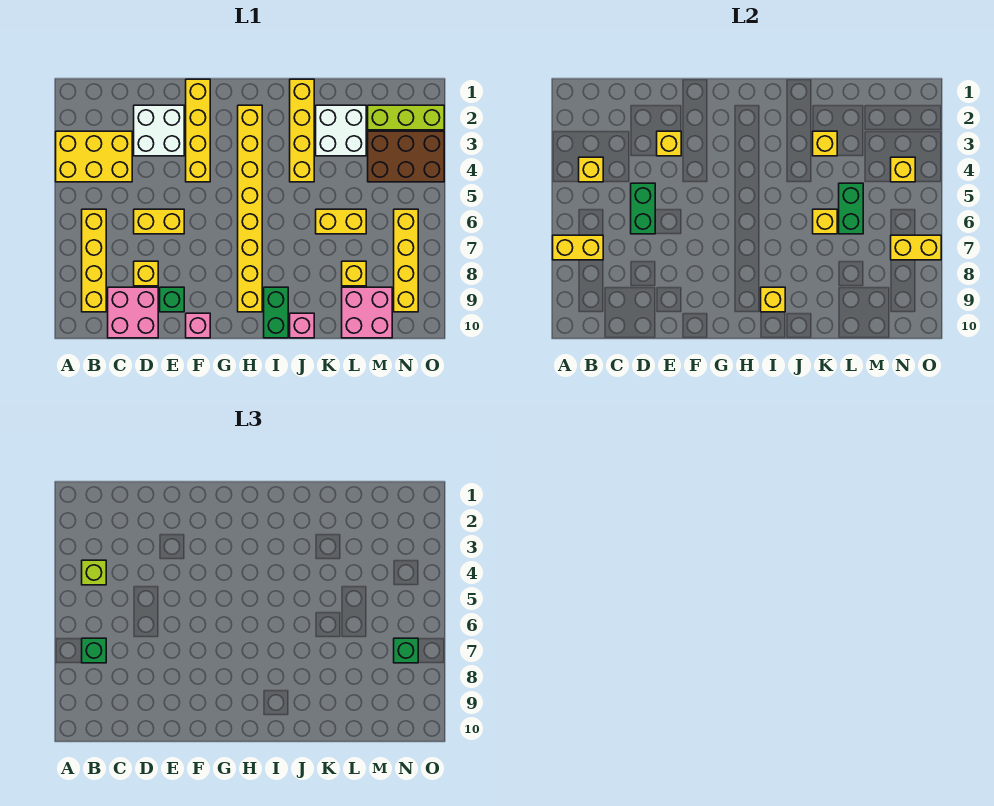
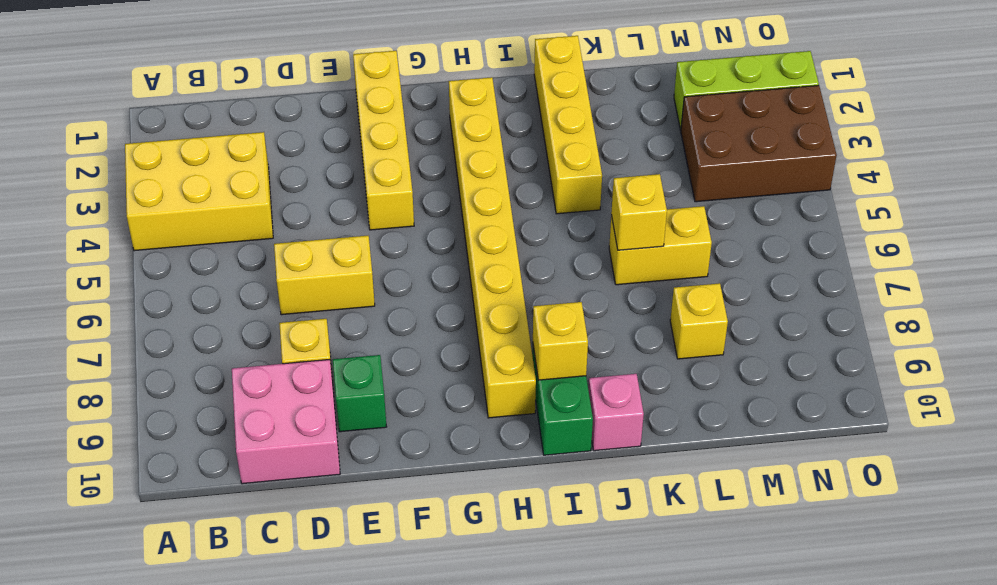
none -> yellow brick B6:B9 level 1
none -> white brick D2:E3 level 1
none -> pink brick F10 level 1
none -> white brick K2:L3 level 1

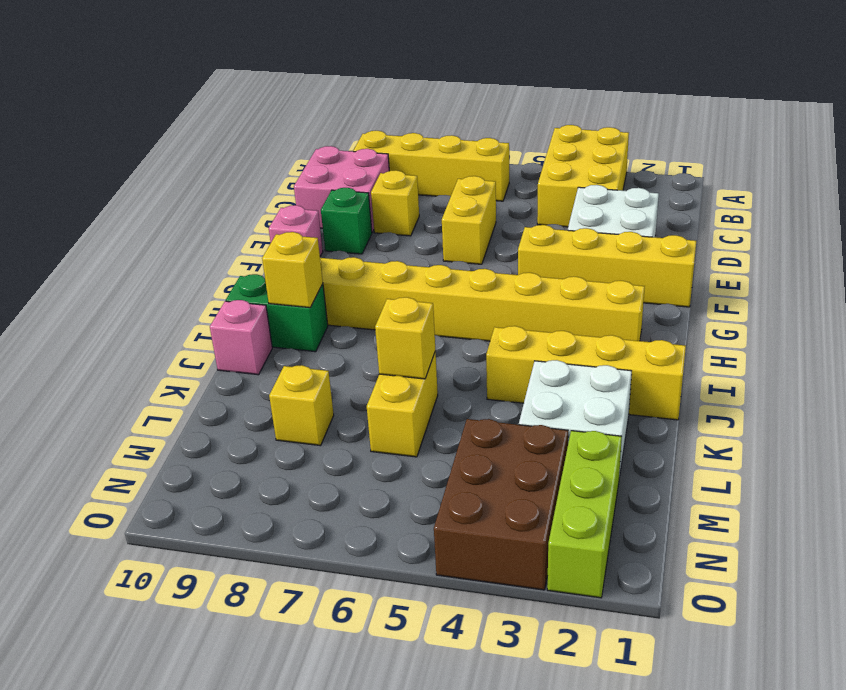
none -> pink brick L9:M10 level 1
none -> yellow brick N6:N9 level 1
none -> yellow brick A7:B7 level 2
none -> yellow brick B4 level 2

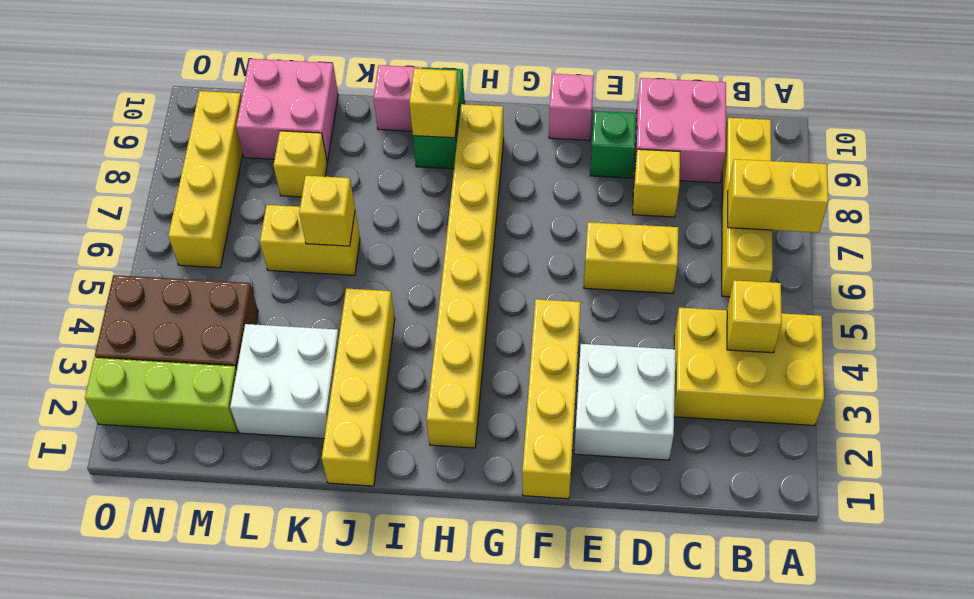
none -> green brick D5:D6 level 2
none -> yellow brick E3 level 2
none -> yellow brick K3 level 2
none -> green brick L5:L6 level 2

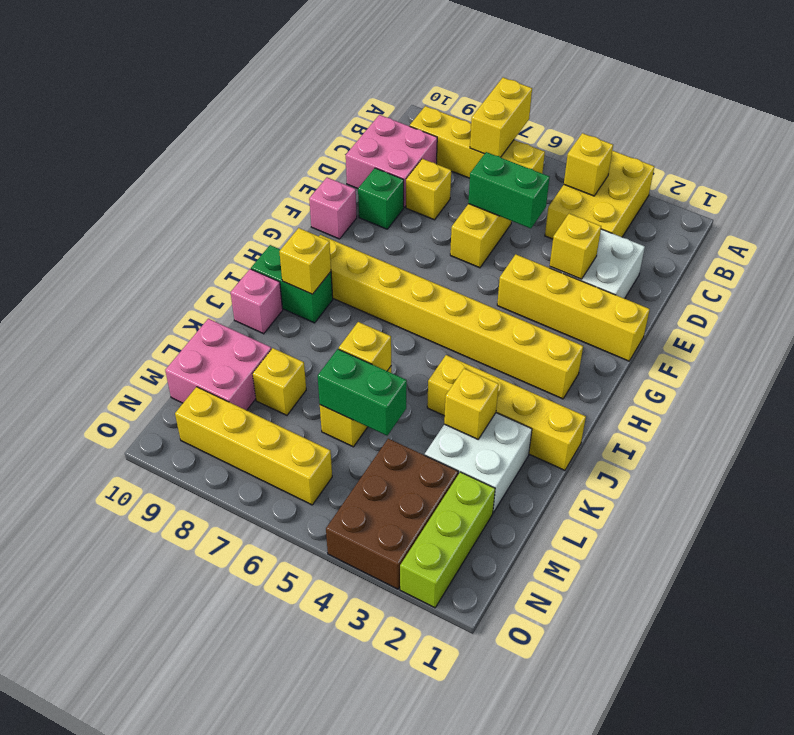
none -> yellow brick N4 level 2
none -> yellow brick N7:O7 level 2
none -> lime brick B4 level 3
none -> green brick B7 level 3

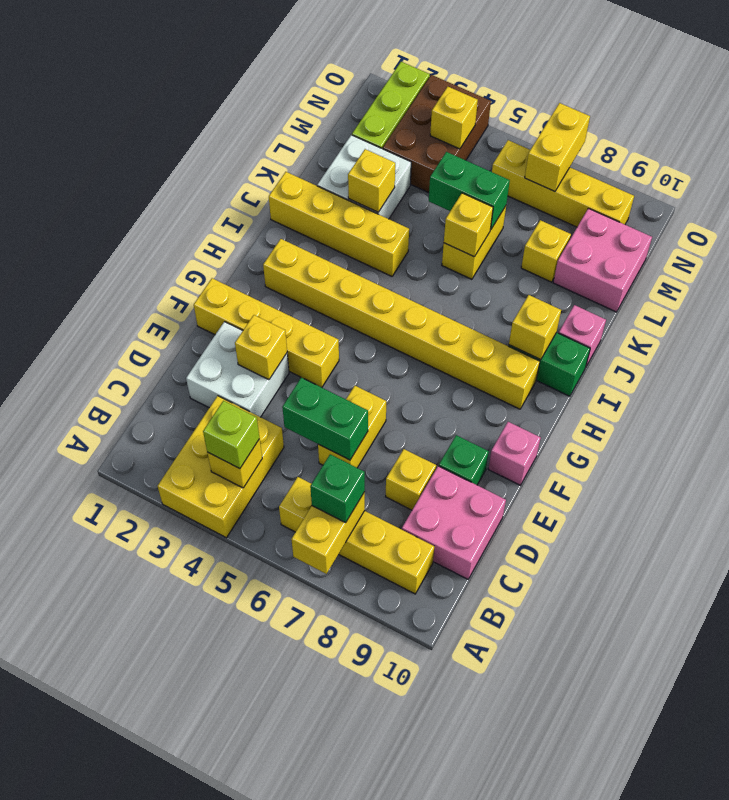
none -> green brick N7 level 3

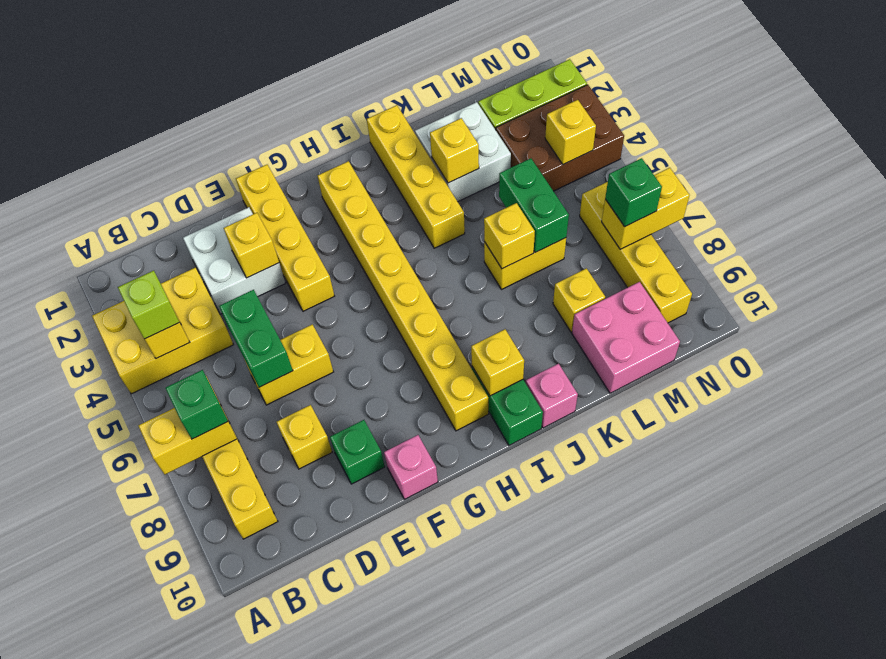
none -> pink brick C9:D10 level 1

